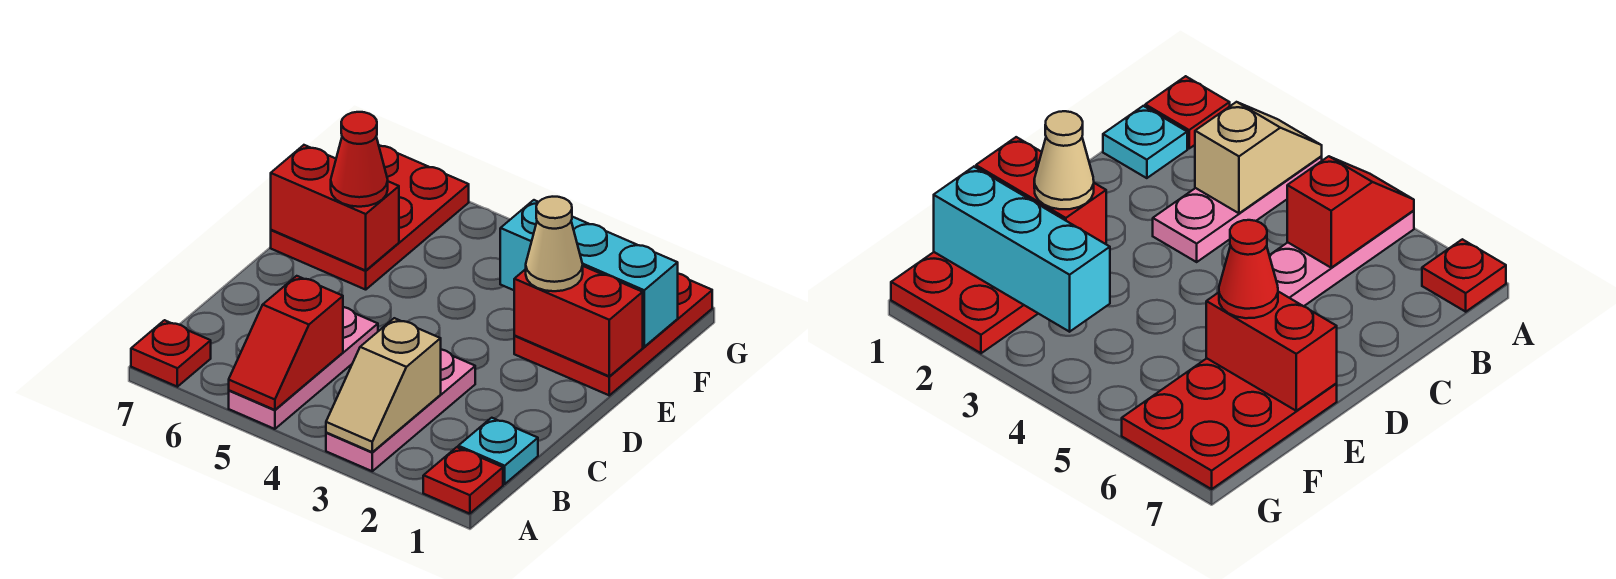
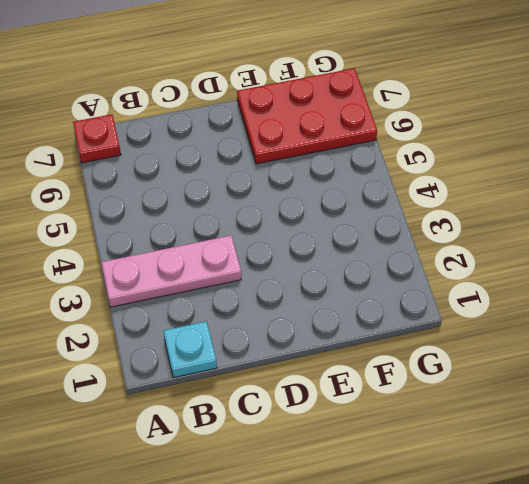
none -> red plate A1 level 1
none -> pink plate A5:C5 level 1
none -> red plate E1:G2 level 1

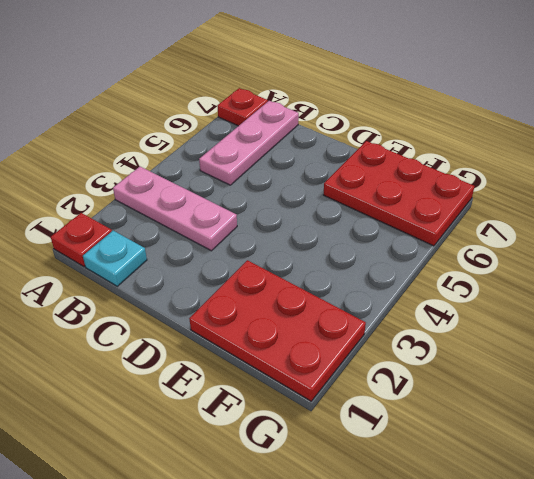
pink plate B5:B7 level 1 -> pink plate A5:C5 level 1
none -> tan slope A3:B3 level 2 top B
none -> red slope A5:B5 level 2 top B
none -> red brick E1:E2 level 2

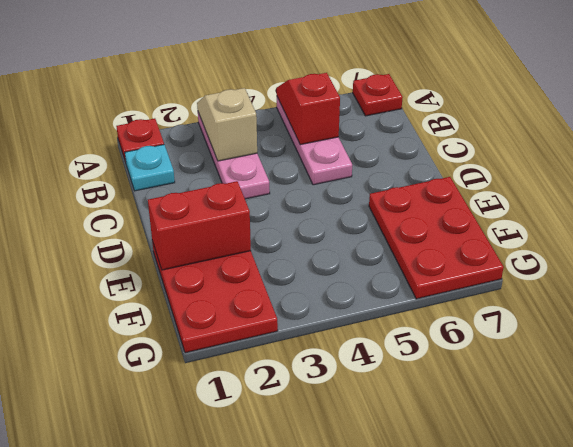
none -> red brick E6:E7 level 2
none -> cyan brick F1:F3 level 2
none -> tan cone E2 level 3

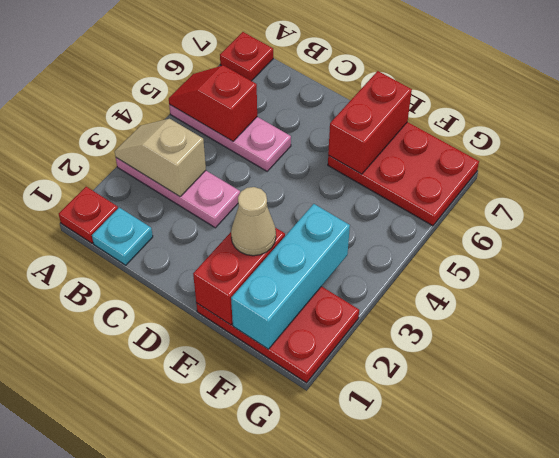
none -> red cone E6 level 3

